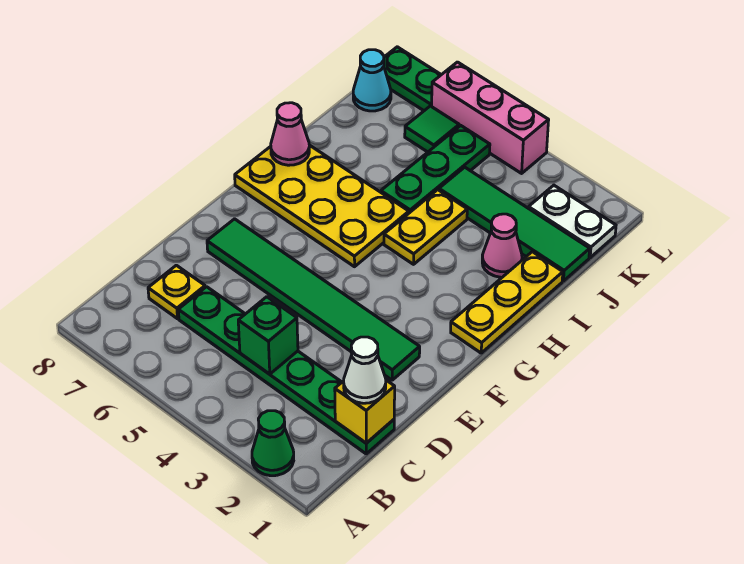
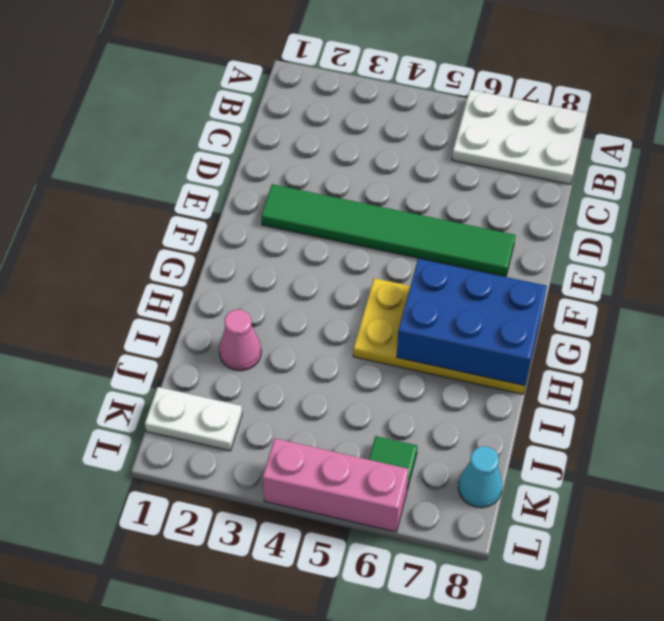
white plate A6:B8 level 1 -> none
blue brick G6:H8 level 2 -> pink cone H8 level 2
none -> green cone A2 level 1
none -> green plate C1:C6 level 1
none -> yellow plate C7 level 1

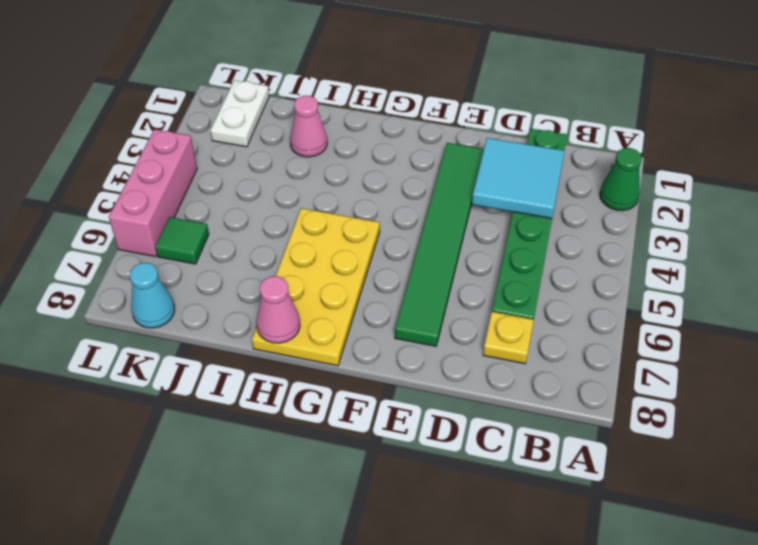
cyan tile C2:D3 level 2 -> none
none -> yellow plate G1:I1 level 1
none -> yellow plate H4:I4 level 1
none -> green plate I5:K5 level 1

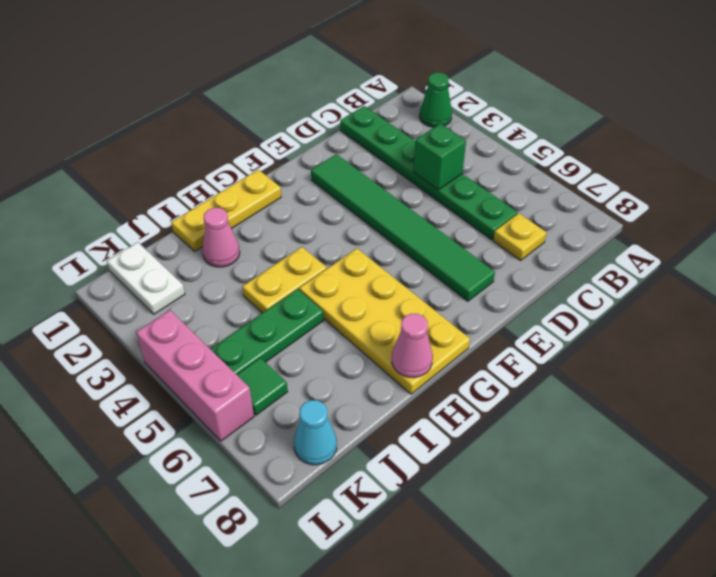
none -> green tile J1:J4 level 1
none -> green plate L7:L8 level 1
none -> yellow brick C1 level 2

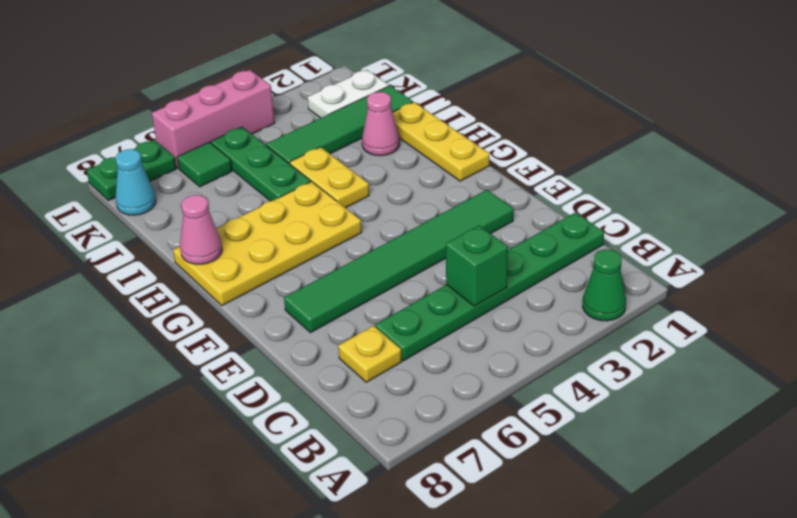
none -> yellow brick C1 level 2
none -> white cone C1 level 3

